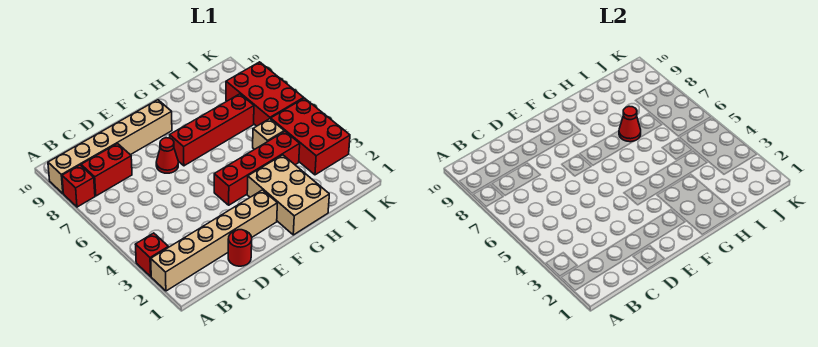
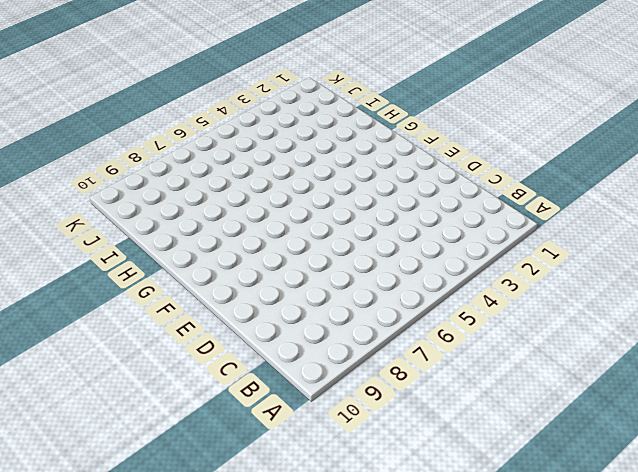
none -> tan brick A2:F2 level 1
none -> red brick A3 level 1
none -> red brick A8 level 1

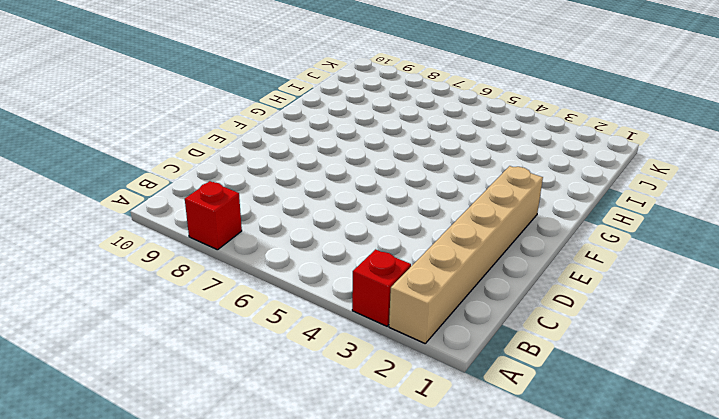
none -> tan brick A9:F9 level 1
none -> red brick B8:C8 level 1
none -> red round brick D1 level 1

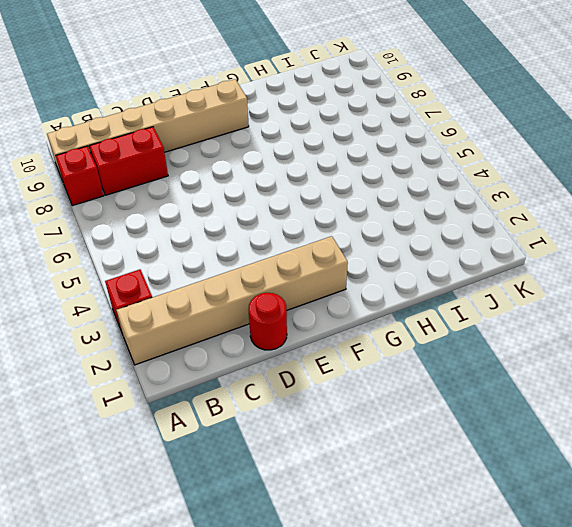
none -> red cone E7 level 1
none -> red brick F4:I4 level 1
none -> red brick F7:I7 level 1

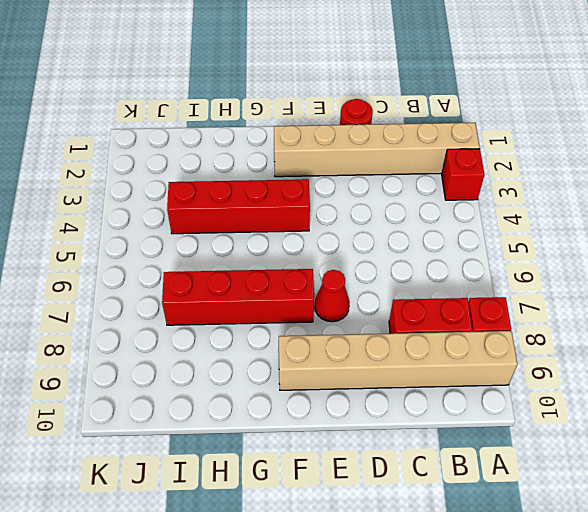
none -> tan brick G1:H3 level 1
none -> tan brick I5 level 1
none -> red brick J3:K5 level 1

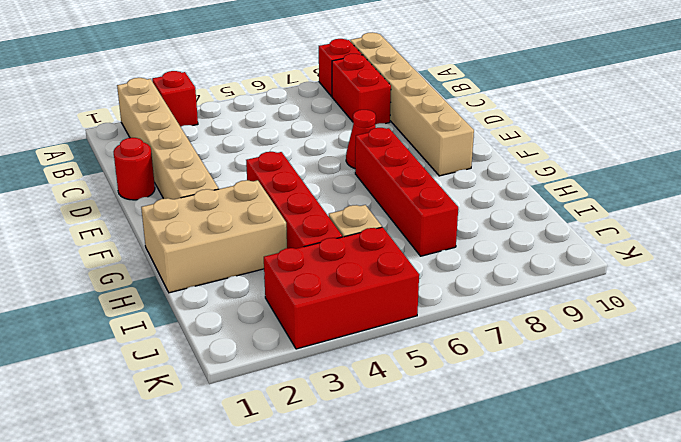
none -> red brick J6:K8 level 1
none -> red cone H7 level 2

